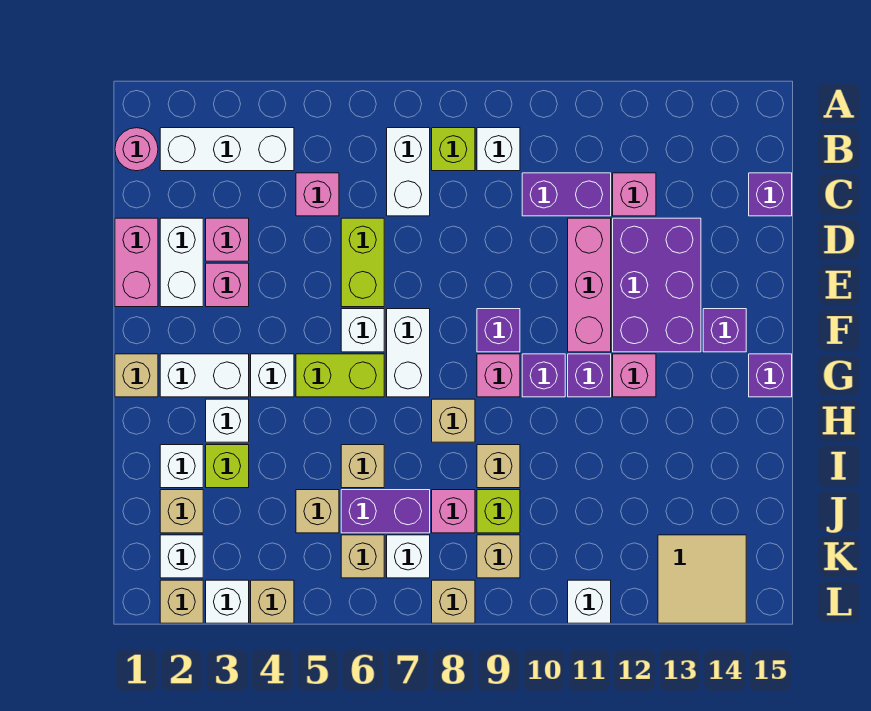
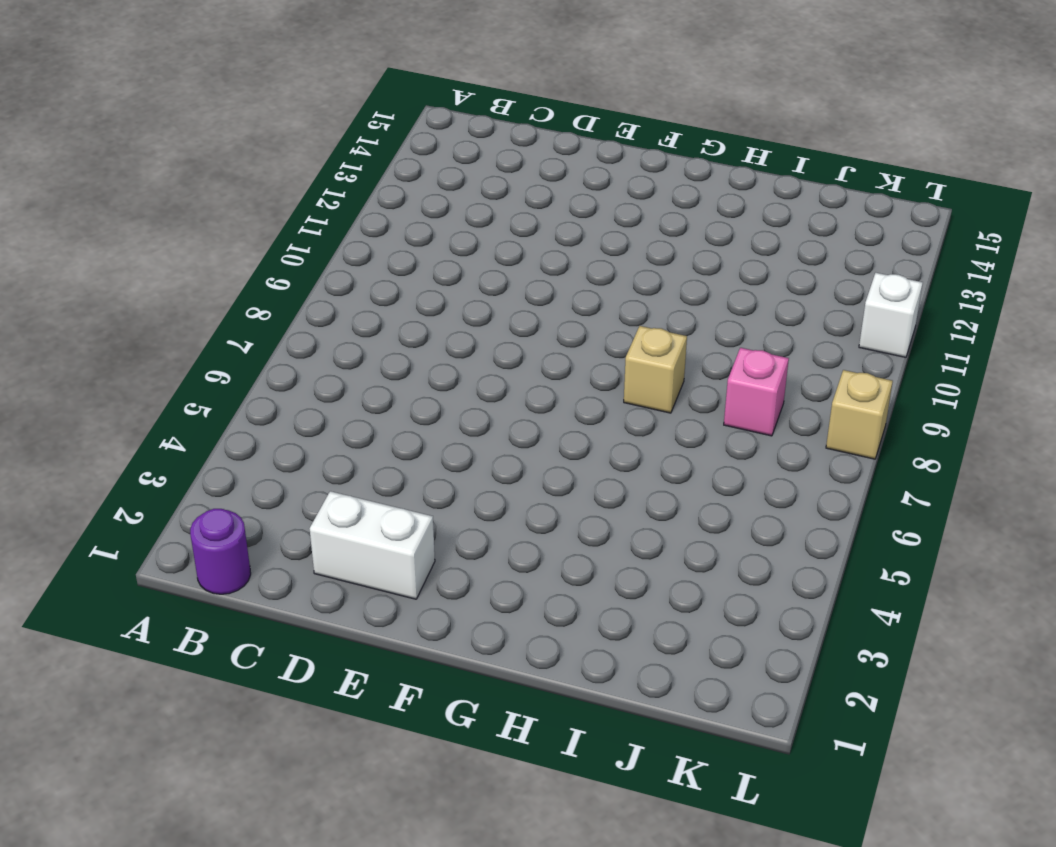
purple round brick B1 level 1 -> pink round brick B1 level 1
none -> white brick B2:B4 level 1
none -> white brick B7:C7 level 1
none -> lime brick B8 level 1
none -> white brick B9 level 1

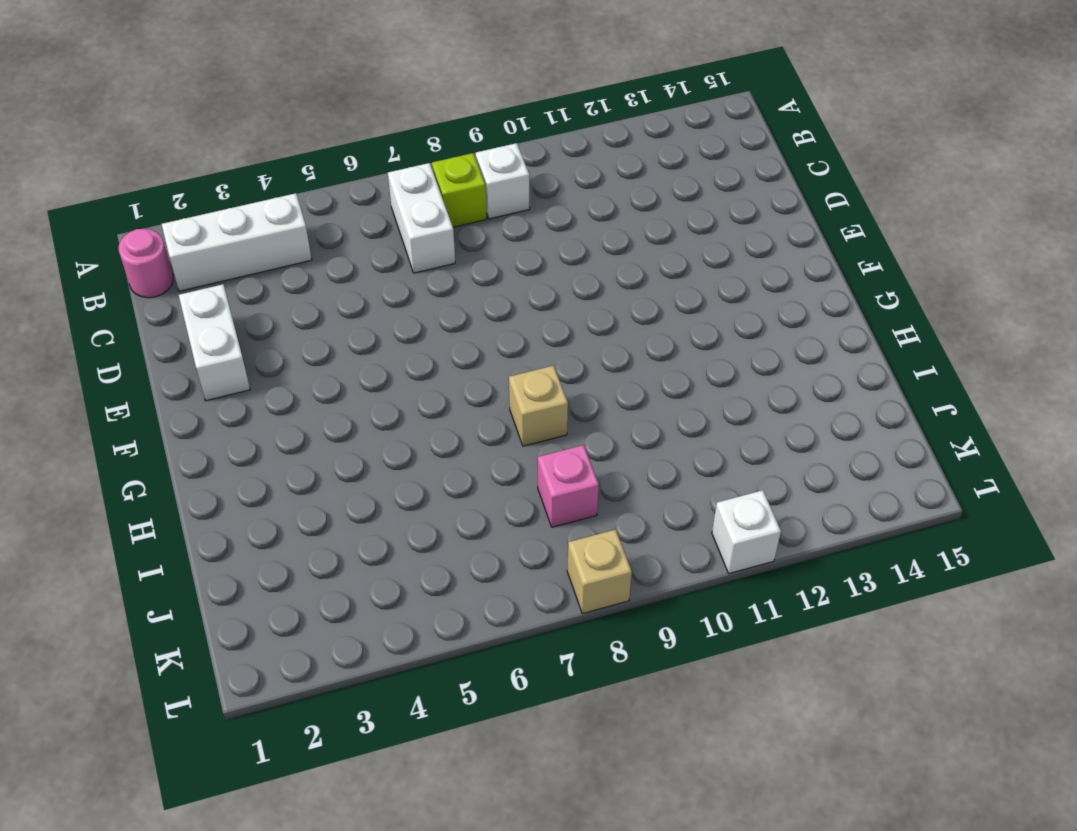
none -> pink brick C5 level 1
none -> purple brick C10:C11 level 1
none -> pink brick C12 level 1
none -> purple brick C15 level 1

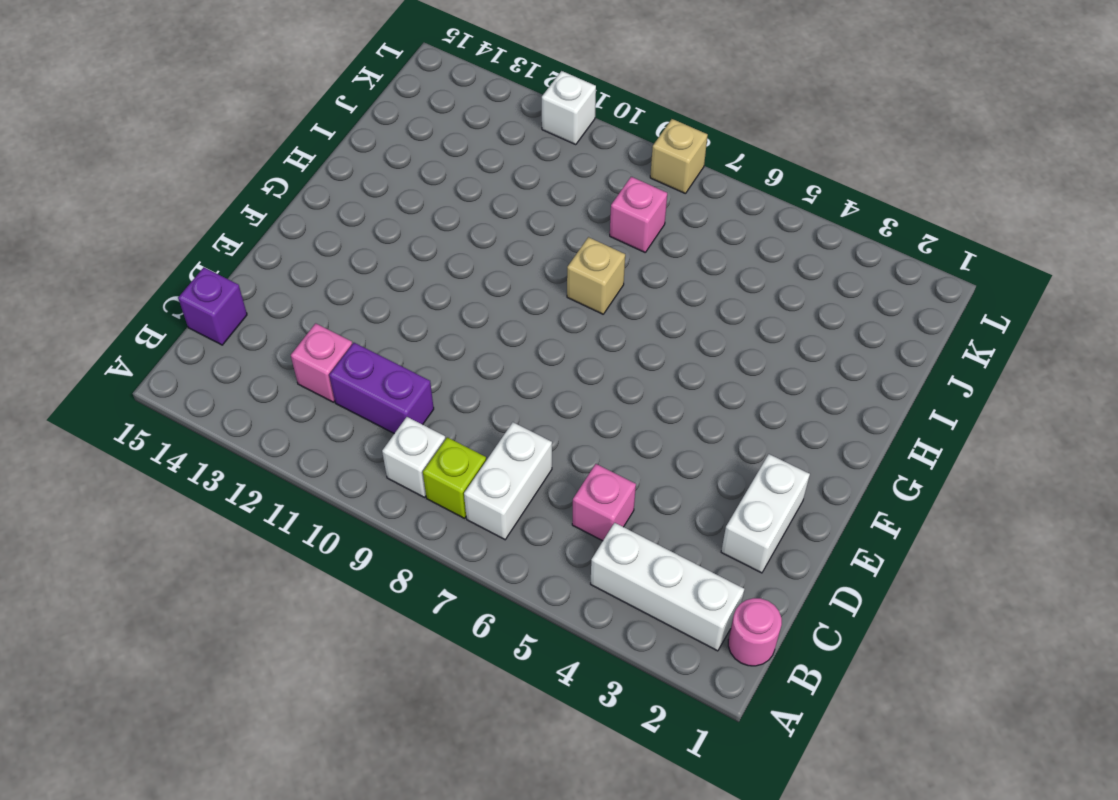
none -> pink brick D1:E1 level 1
none -> pink brick D3 level 1
none -> lime brick D6:E6 level 1
none -> pink brick D11:F11 level 1

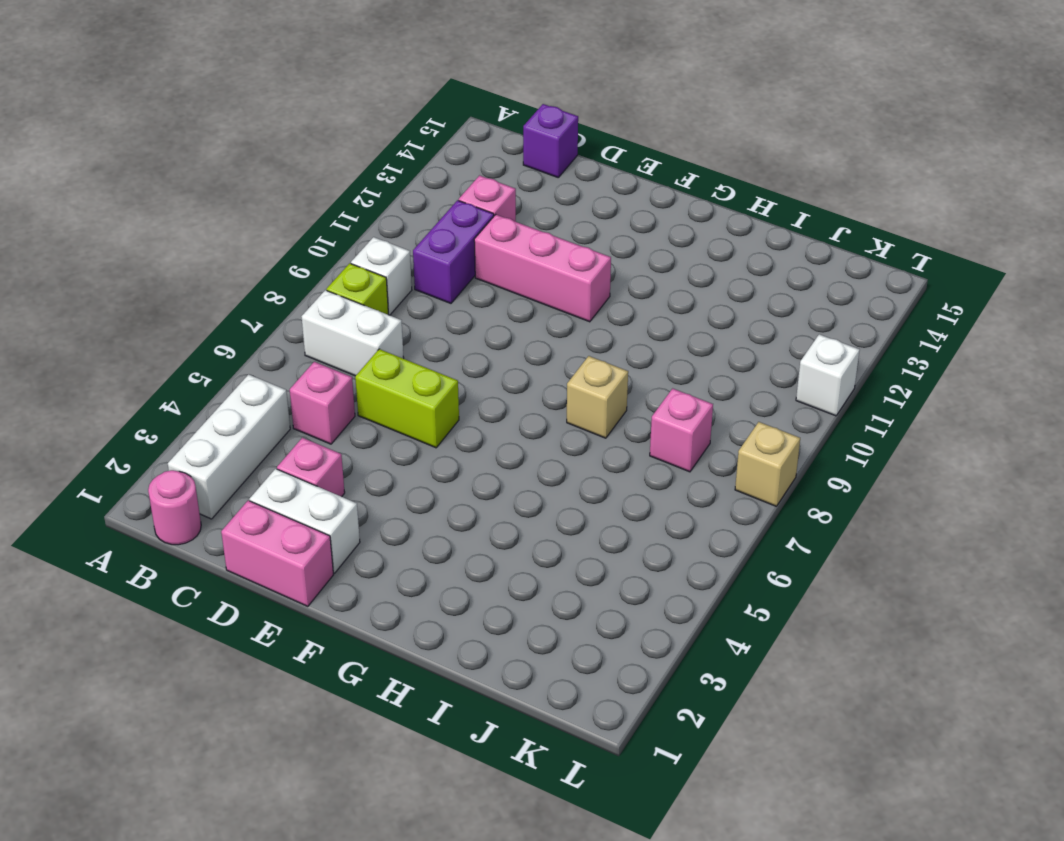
none -> purple brick D12:F13 level 1
none -> pink brick E3 level 1
none -> white brick F6 level 1
none -> white brick F7:G7 level 1

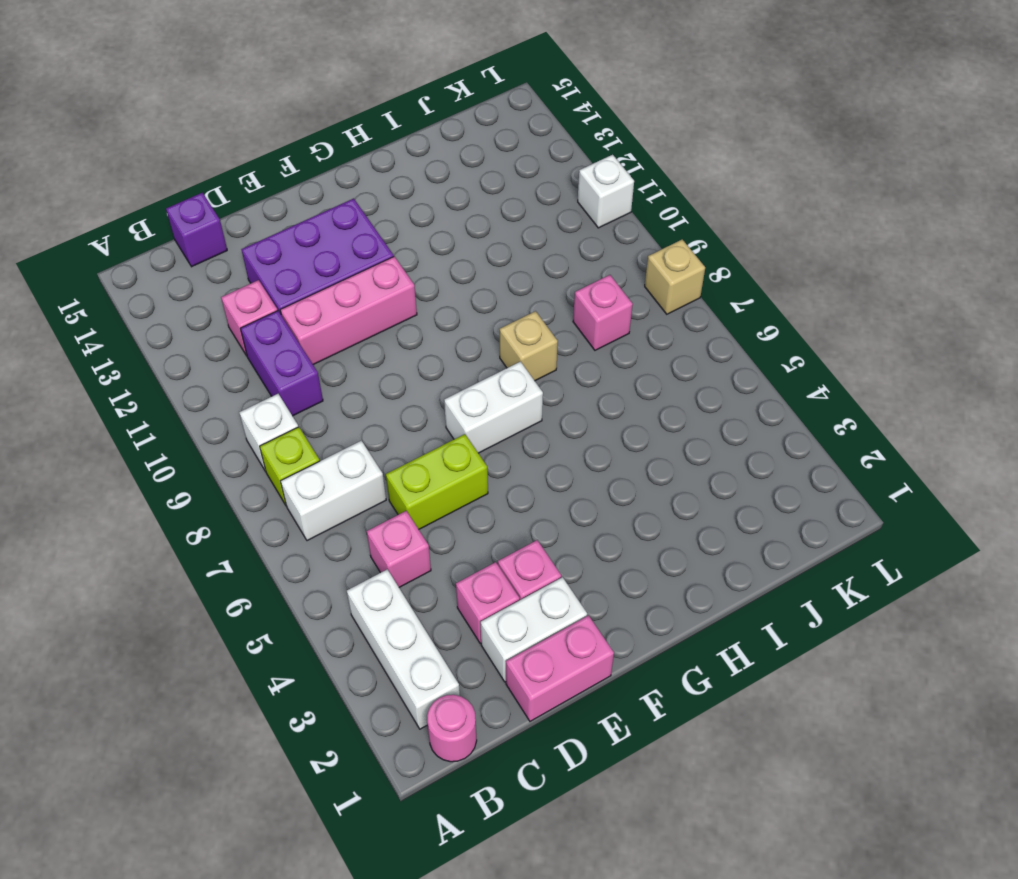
none -> white brick F6 level 1
none -> purple brick F9 level 1
none -> purple brick F14 level 1
none -> tan brick G1 level 1

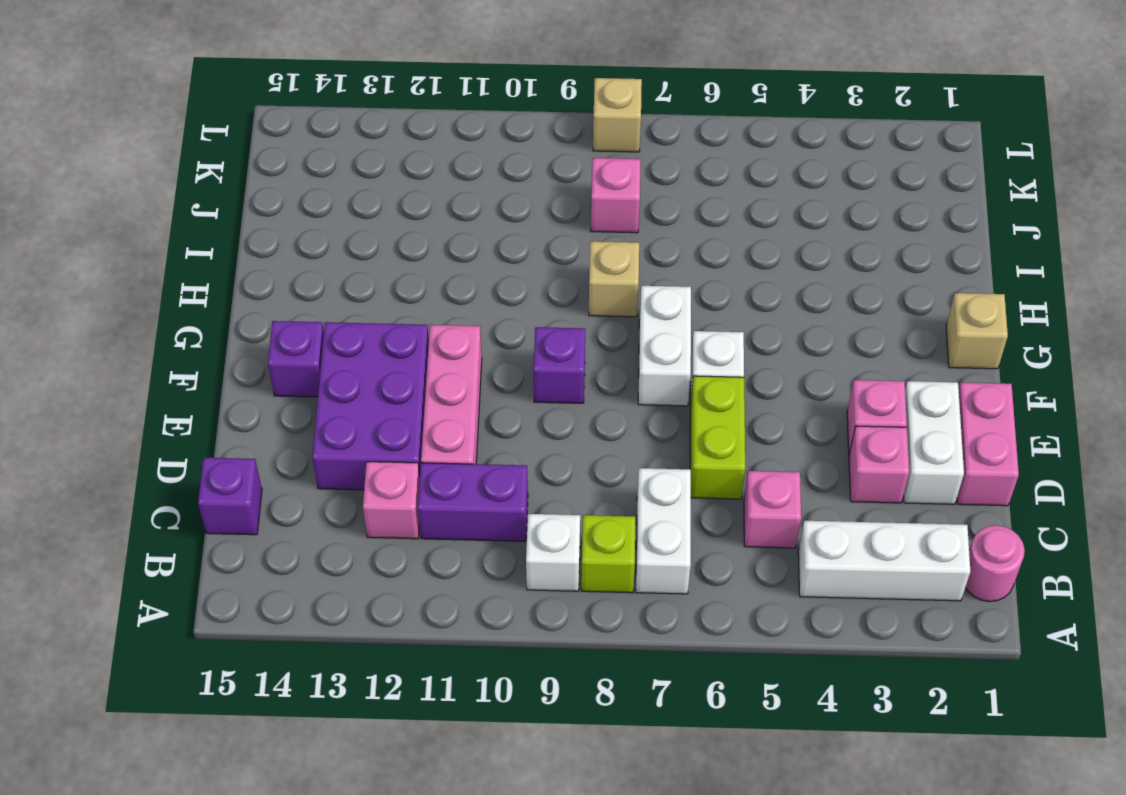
none -> white brick G2:G3 level 1
none -> white brick G4 level 1
none -> lime brick G5:G6 level 1
none -> pink brick G9 level 1

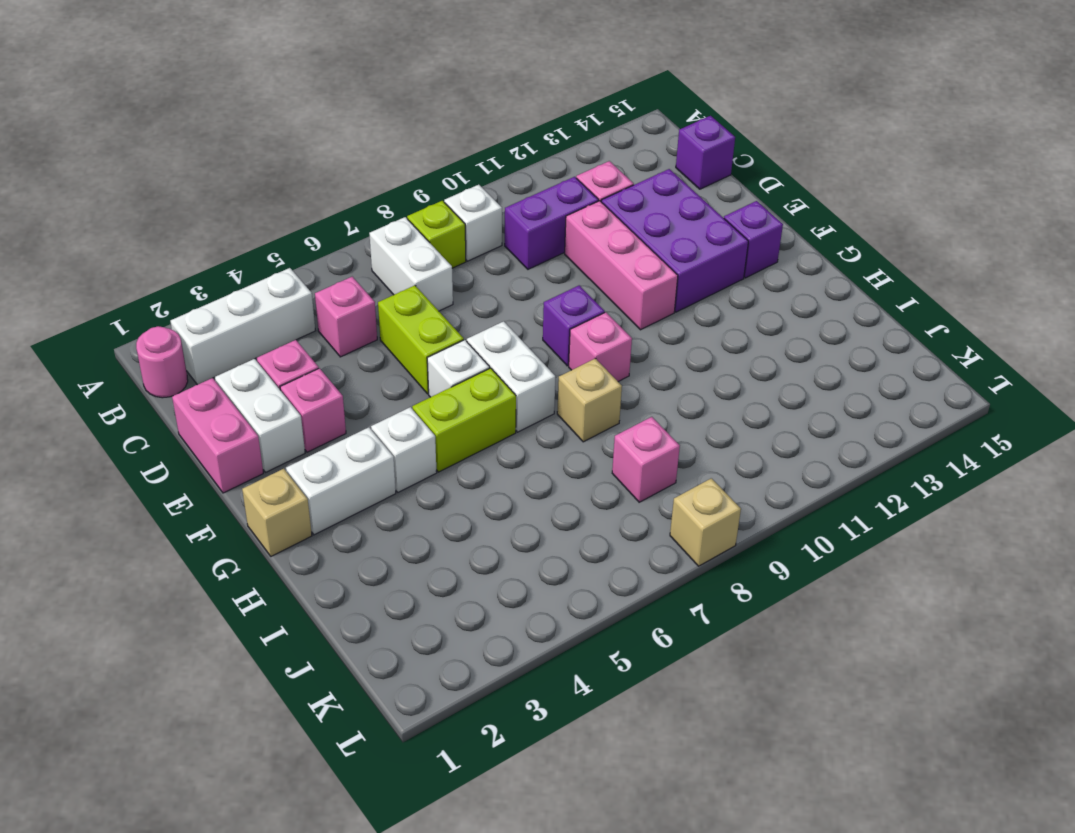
none -> purple brick G10 level 1
none -> purple brick G11 level 1
none -> pink brick G12 level 1
none -> purple brick G15 level 1

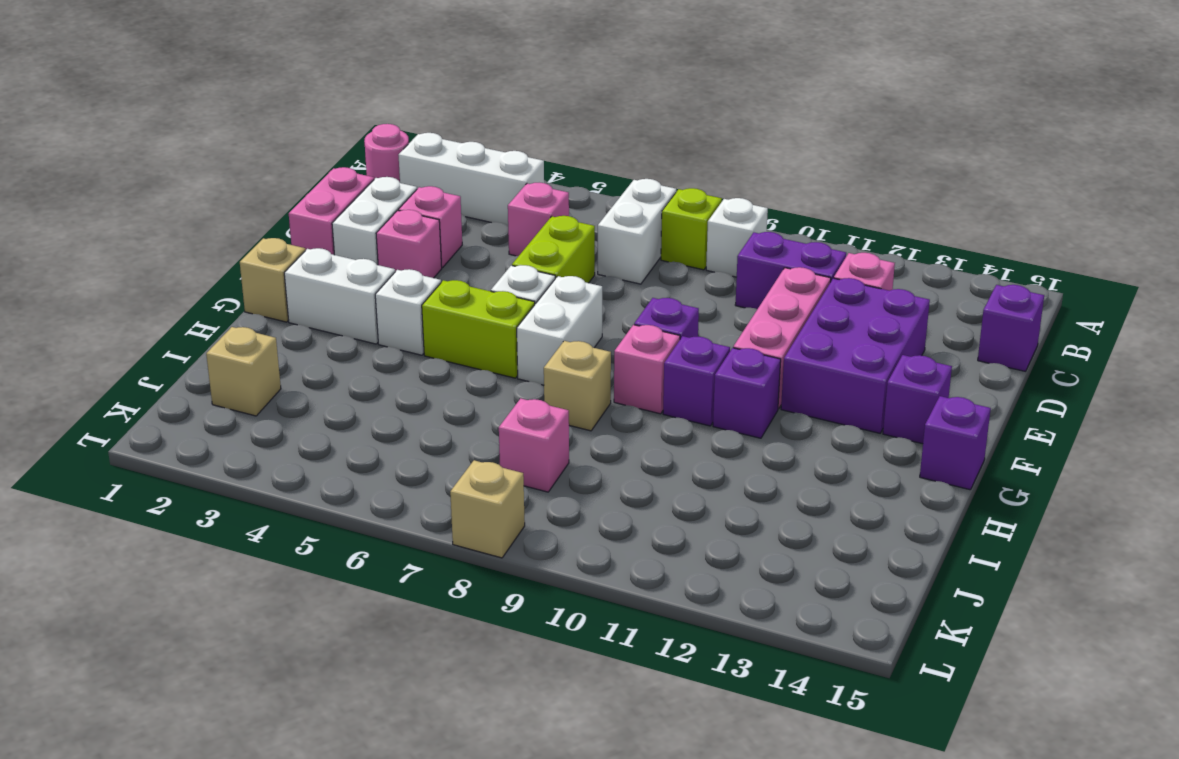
none -> pink brick G12 level 1
none -> white brick H3 level 1
none -> white brick I2 level 1
none -> lime brick I3 level 1

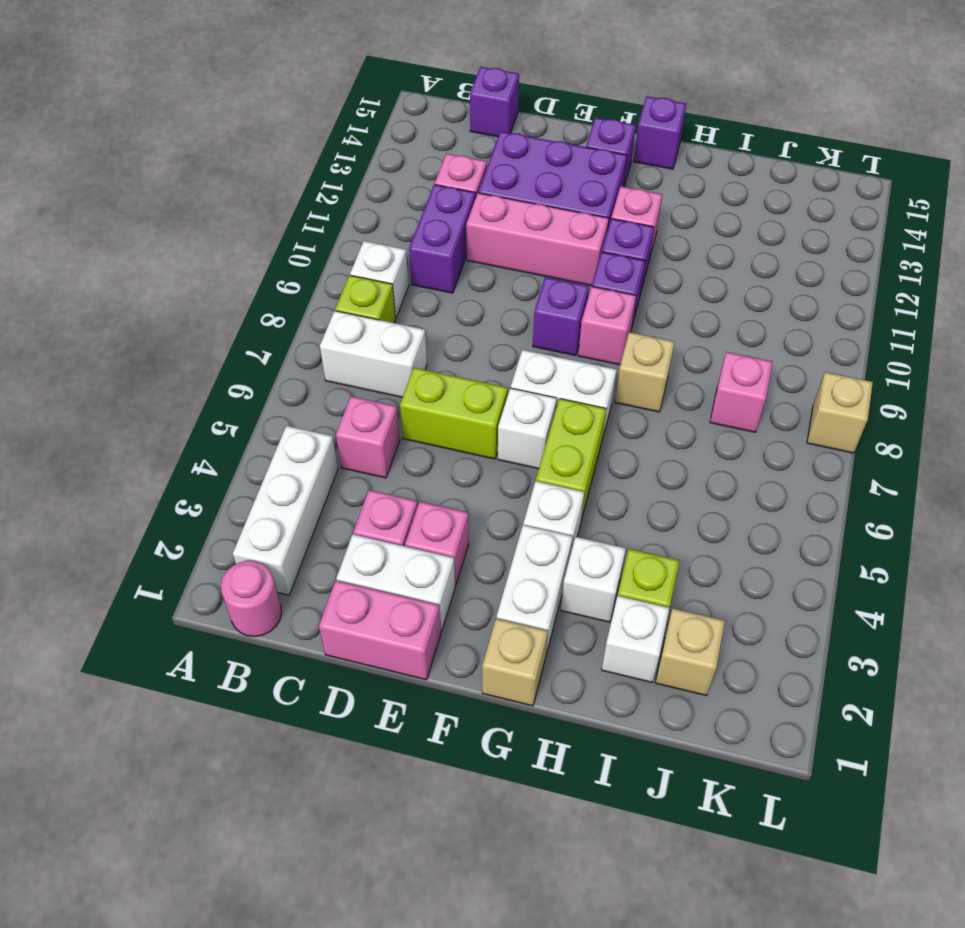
none -> tan brick I6 level 1
none -> tan brick I9 level 1
none -> tan brick J5 level 1
none -> purple brick J6:J7 level 1

